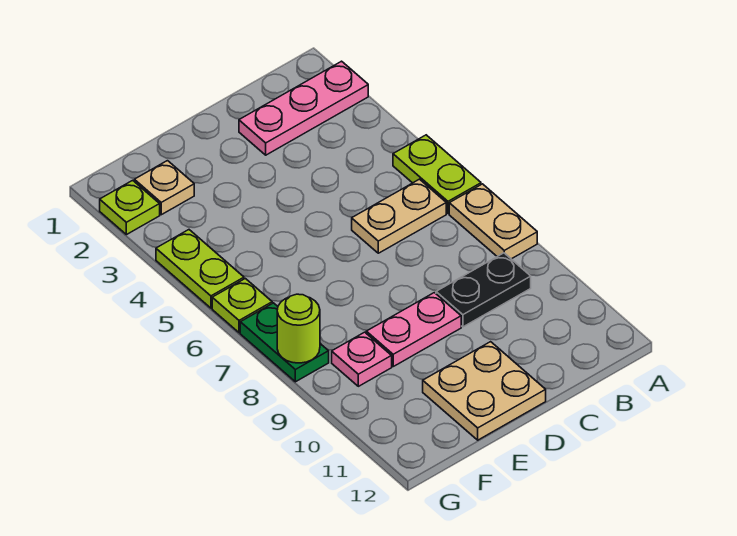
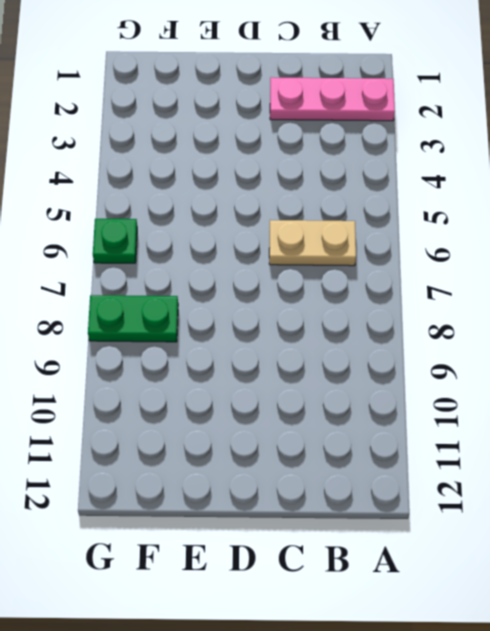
green plate F8:G8 level 1 -> green plate G7:G8 level 1
green plate G6 level 1 -> lime plate G6 level 1
none -> lime plate A5:A6 level 1
none -> tan plate A7:A8 level 1
none -> black plate B9:C9 level 1

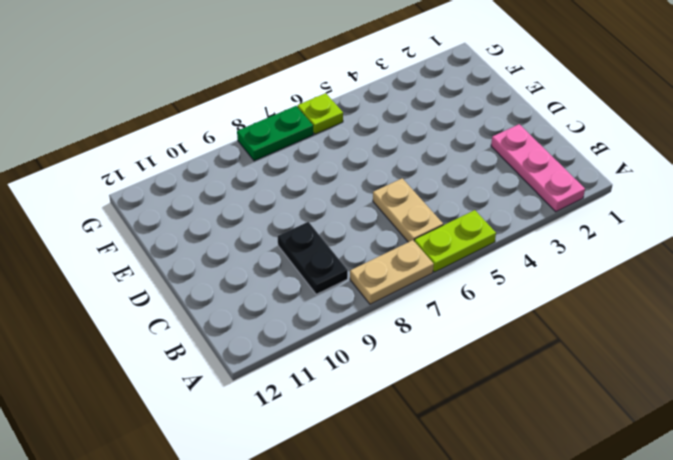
none -> pink plate D9:E9 level 1
none -> tan plate D11:E12 level 1
none -> tan plate F2 level 1

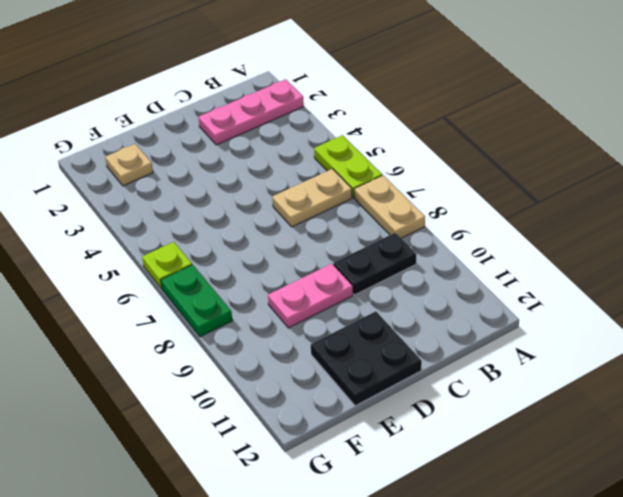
black plate D11:E12 level 1 -> tan plate D11:E12 level 1
none -> pink plate F9 level 1
none -> lime plate G2 level 1
none -> lime plate G4:G5 level 1

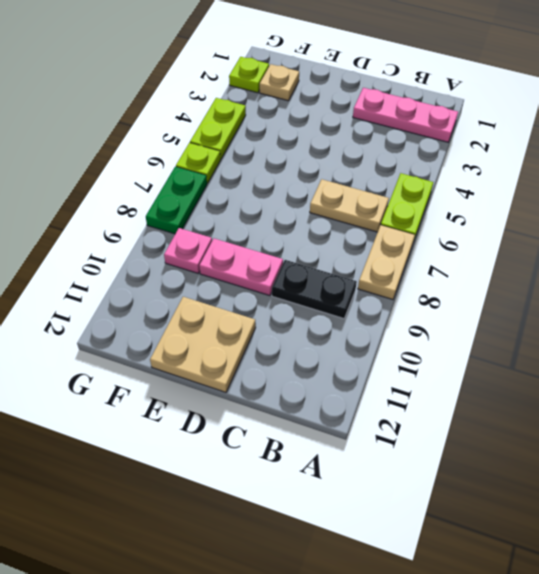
none -> lime round brick G8 level 2

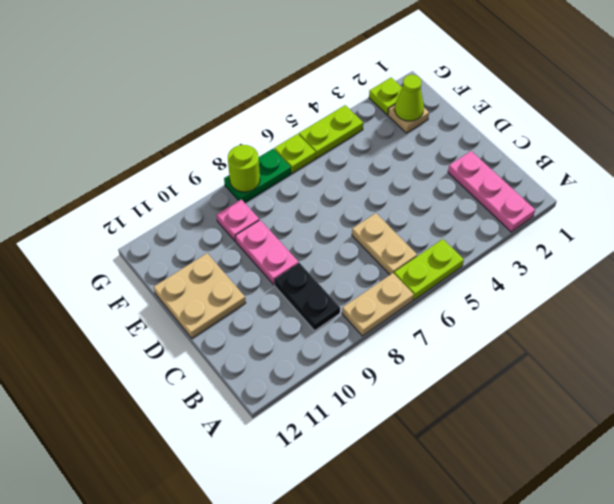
lime cone F2 level 2 -> none

